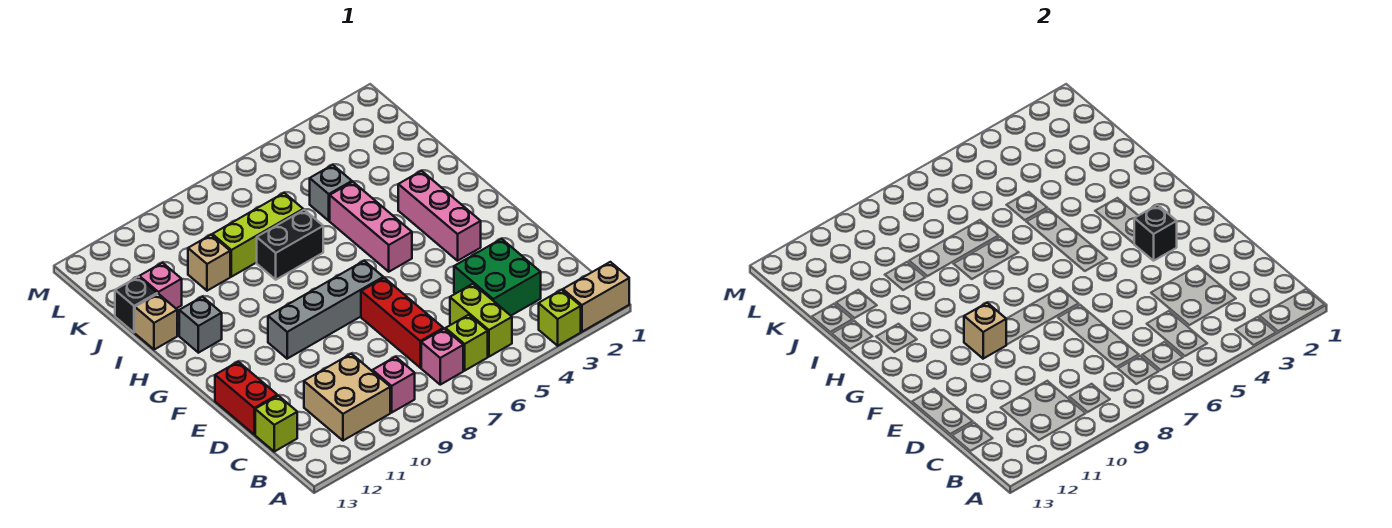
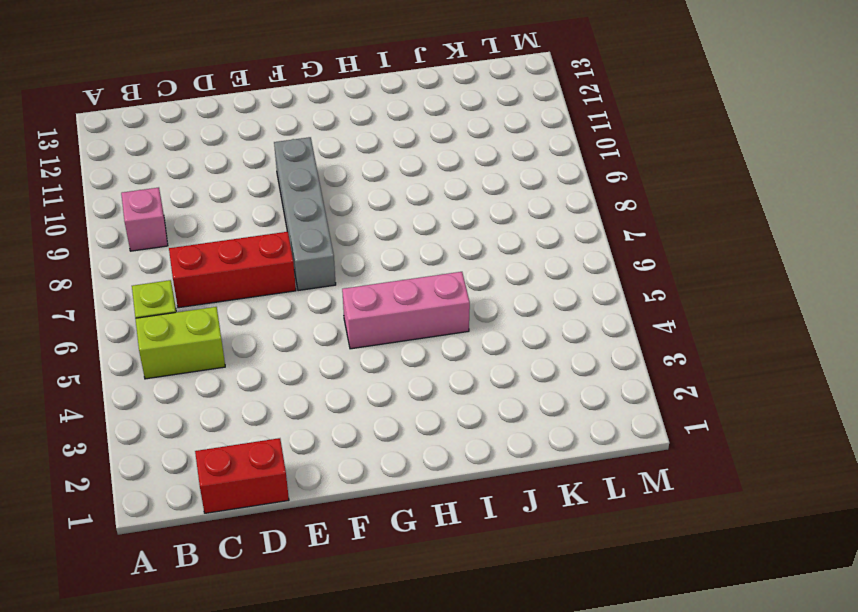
red brick C1:D1 level 1 -> red brick D13:E13 level 1
none -> tan brick A1:A2 level 1
none -> lime brick A3 level 1
none -> pink brick B7 level 1

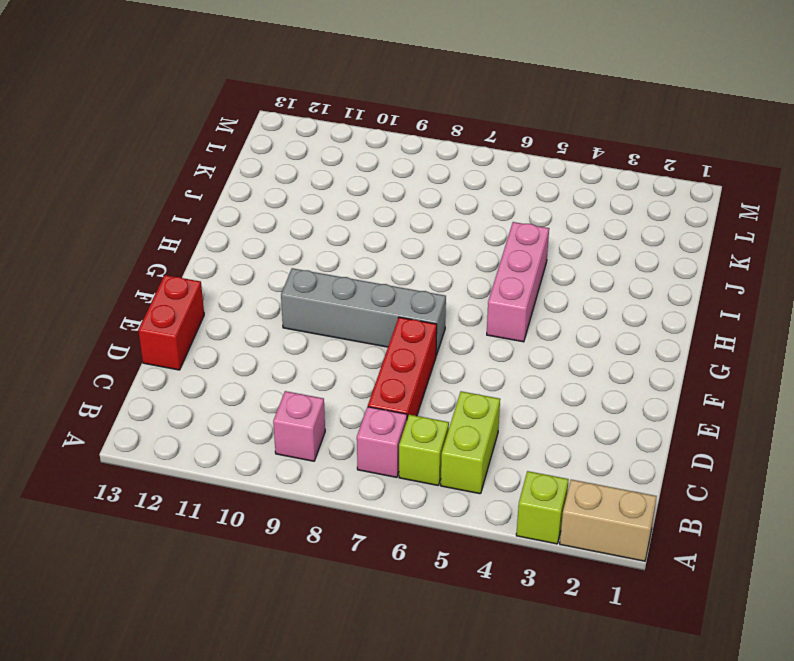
none -> tan brick B10:C11 level 1
none -> green brick C3:D4 level 1
none -> lime brick C13 level 1

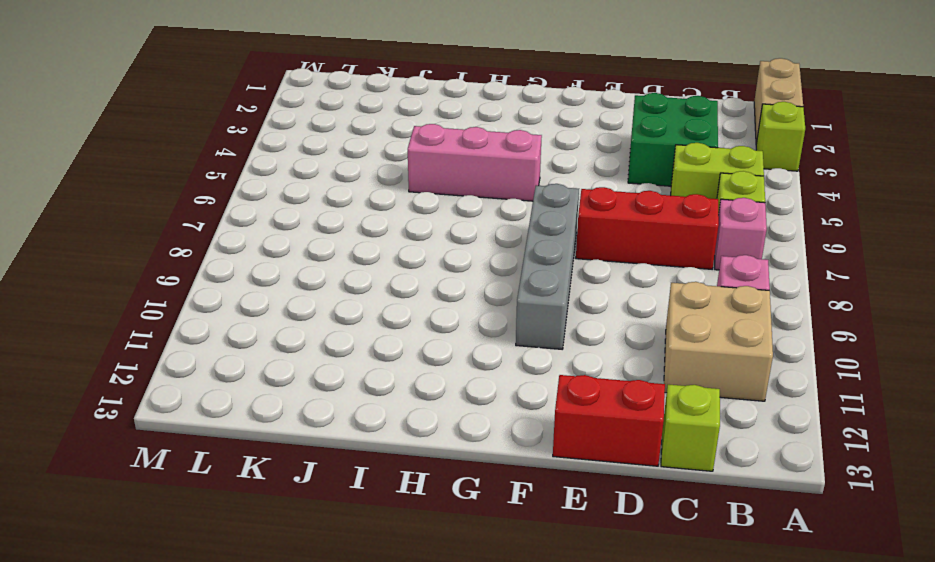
none -> pink brick F3:H3 level 1
none -> grey brick H12 level 1
none -> black brick I7:I8 level 1

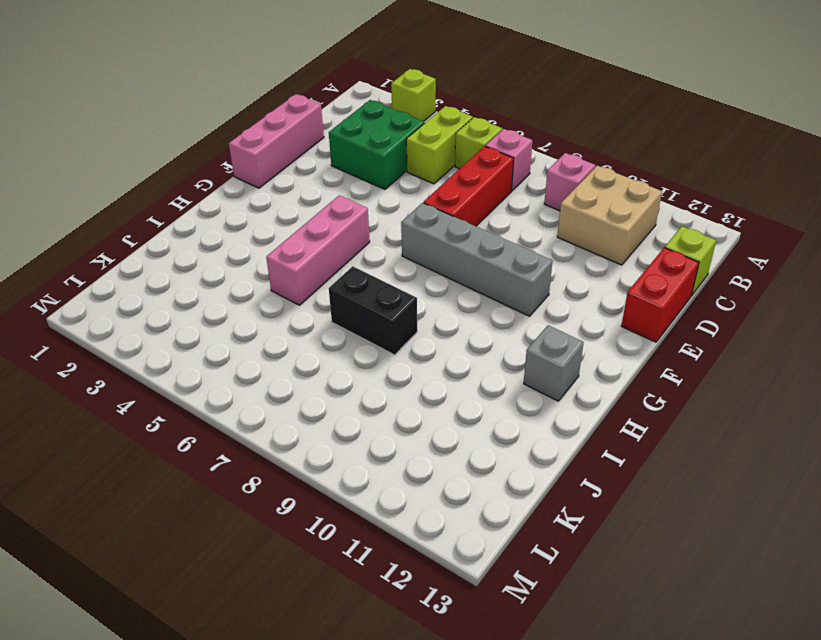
pink brick D1:F1 level 1 -> pink brick F3:H3 level 1
none -> tan brick A1:A2 level 1
none -> tan brick I13 level 1
none -> grey brick J5 level 1

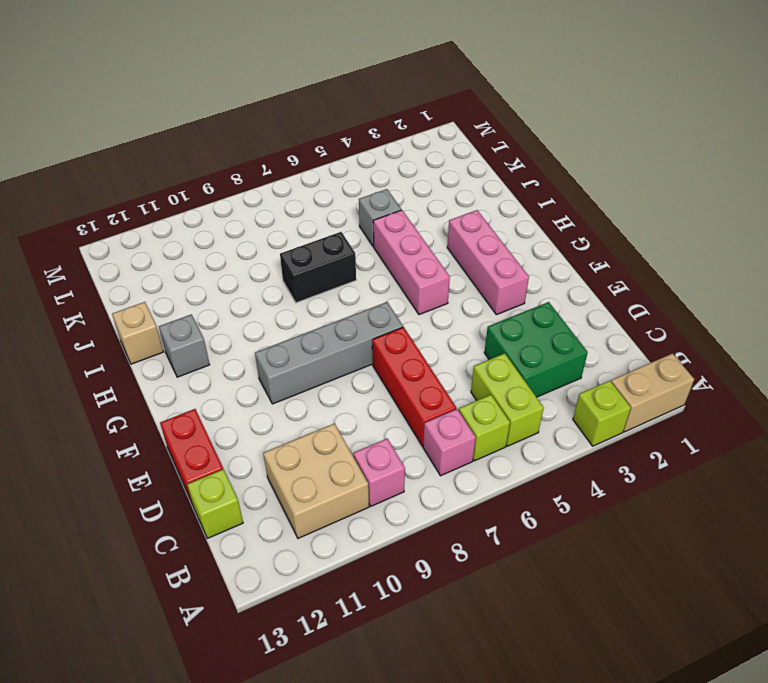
none -> lime brick J7:J9 level 1
none -> tan brick J10 level 1
none -> pink brick J12 level 1

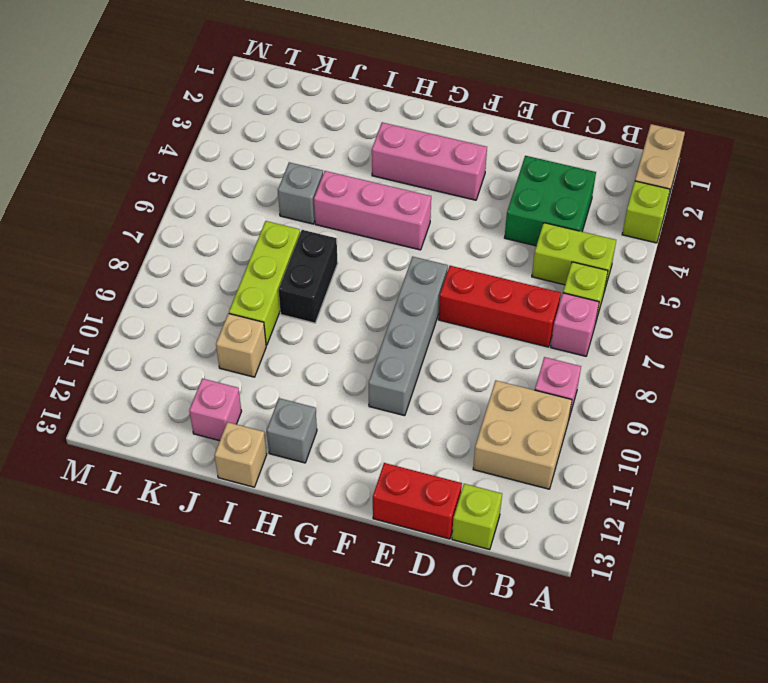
none -> black brick J13 level 1
none -> black brick F3 level 2
none -> tan brick F10 level 2

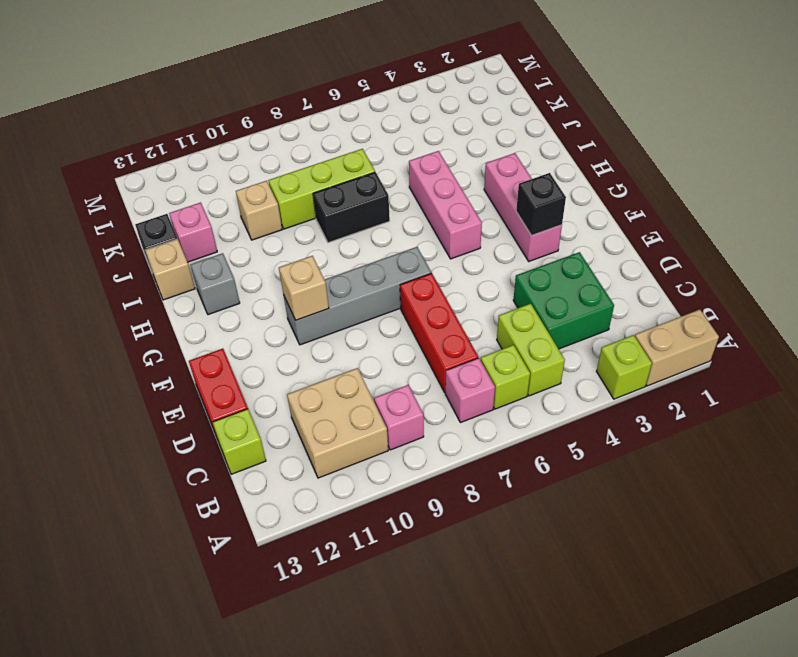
none -> grey brick J5 level 1

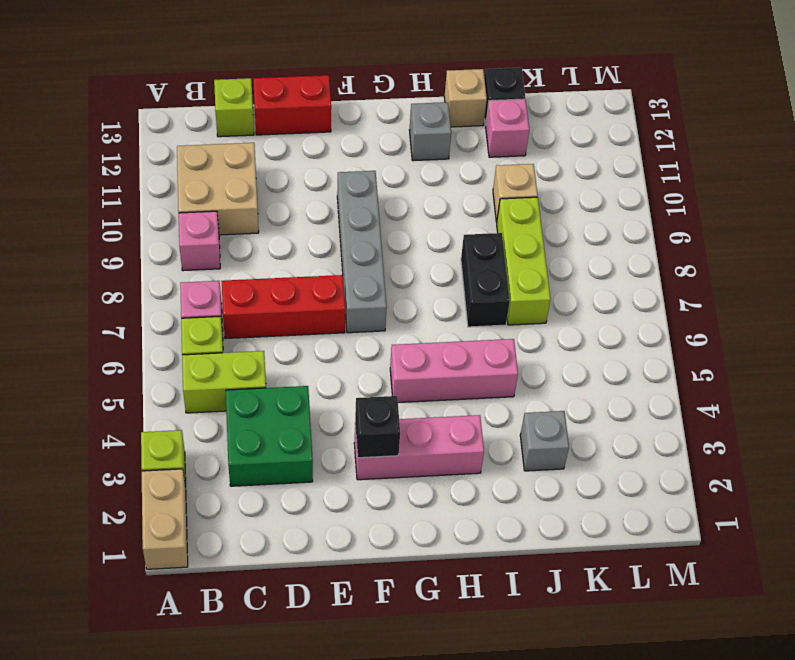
grey brick J3 level 1 -> grey brick J5 level 1
none -> tan brick F10 level 2

